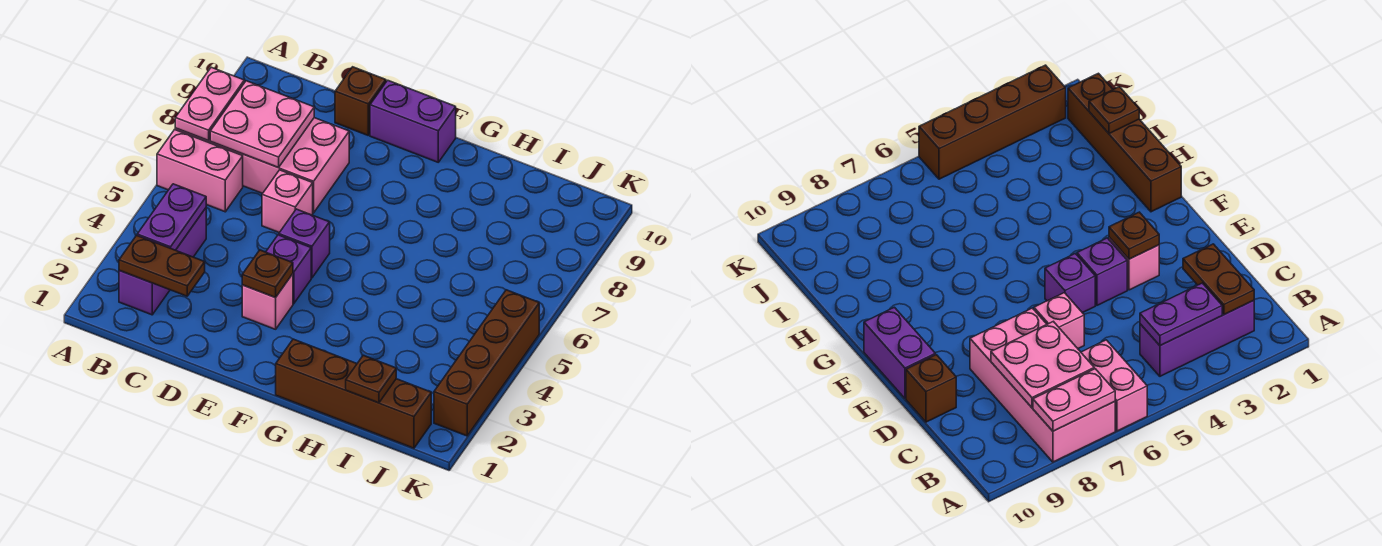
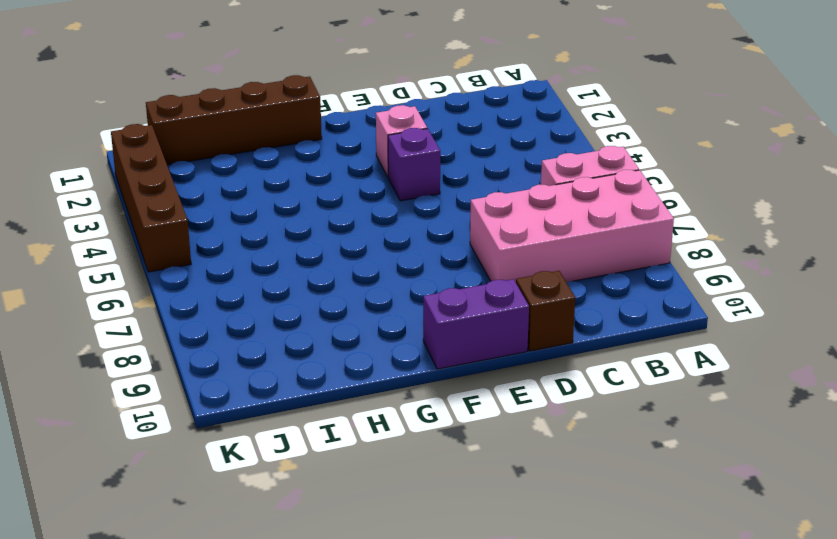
none -> purple brick B2:B4 level 1
none -> pink brick D6 level 1
none -> purple brick E5 level 1

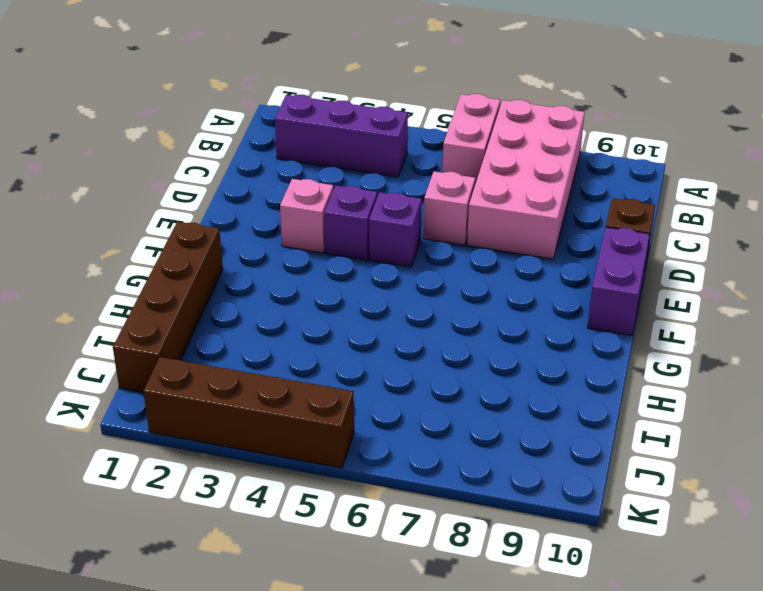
none -> pink plate A7:A8 level 2
none -> brown plate B2:C2 level 2
none -> purple plate B3:B4 level 2

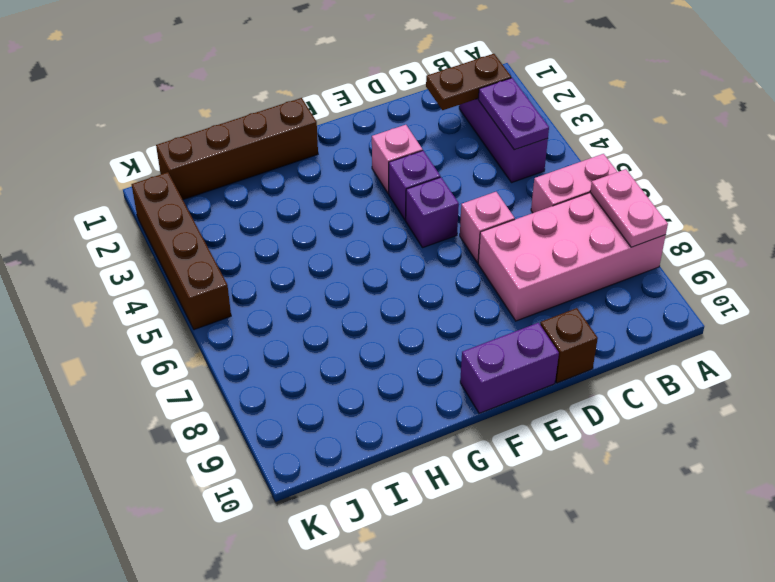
none -> pink plate B7:C8 level 2
none -> brown plate E3 level 2
none -> brown plate I1 level 2

